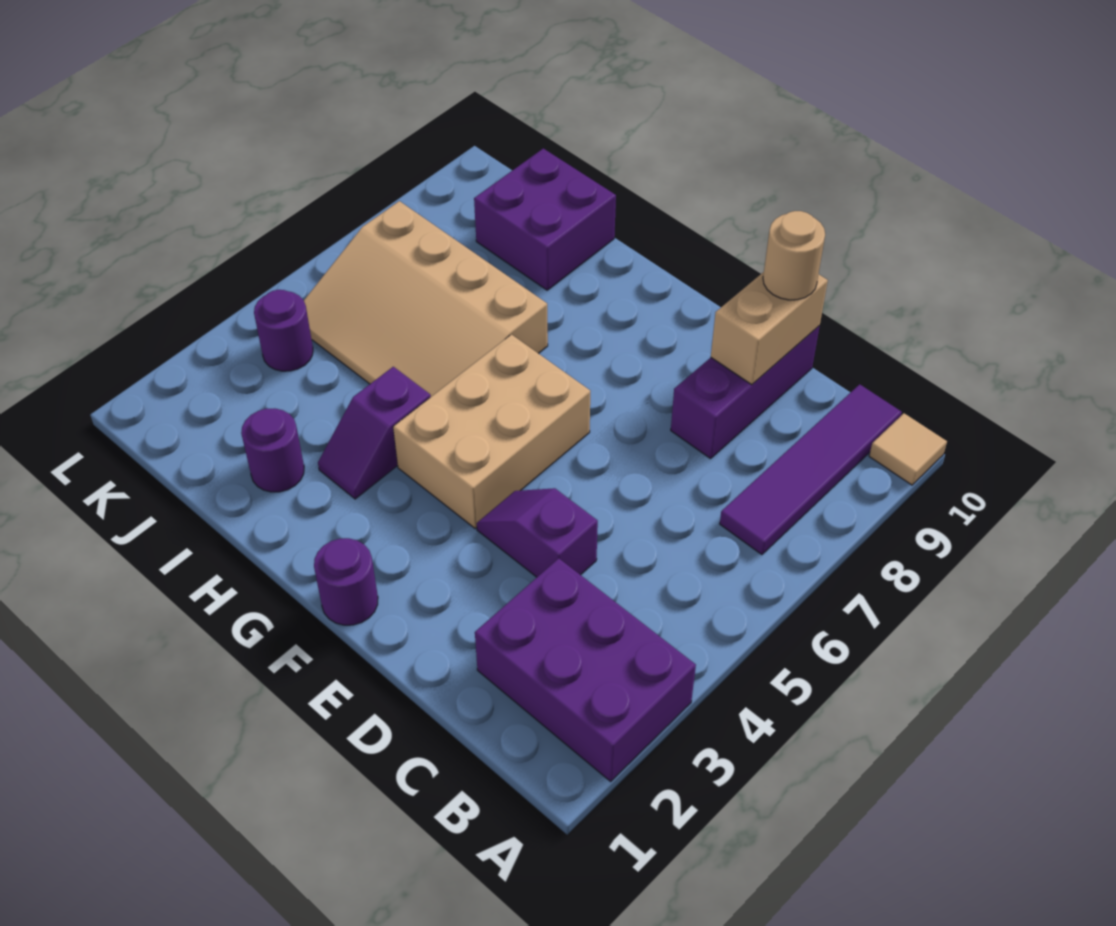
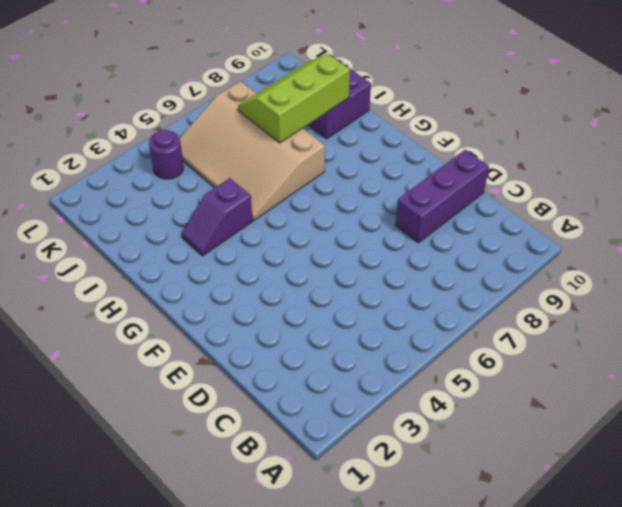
lime slope I7:J9 level 2 top I -> none
none -> purple brick A2:C3 level 1
none -> tan tile A10 level 1
none -> purple tile B7:B10 level 1

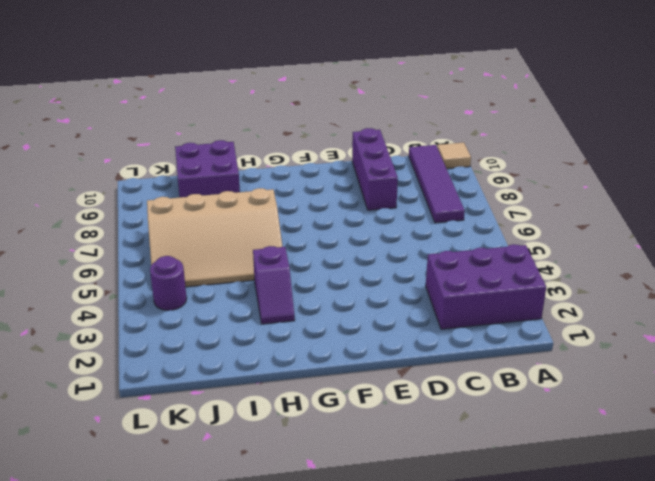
none -> purple slope D4:E4 level 1 top D
none -> purple round brick F1 level 1
none -> tan brick F4:G6 level 1

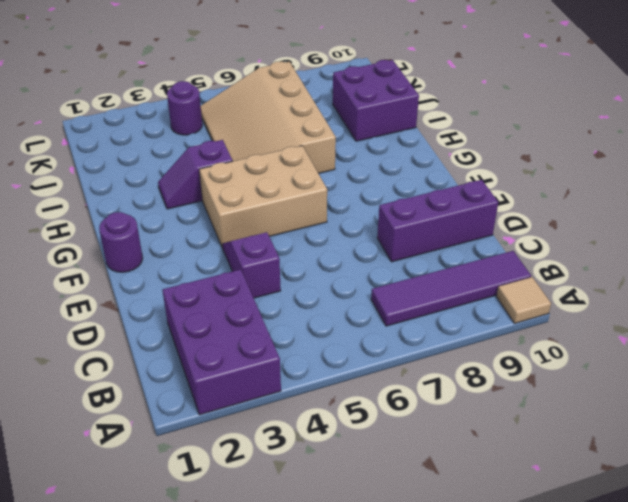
none -> purple round brick I2 level 1
none -> tan brick D9:D10 level 2
none -> tan round brick D10 level 3

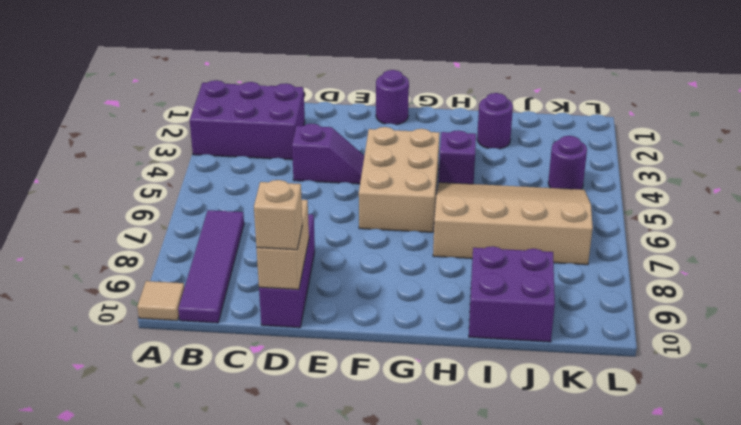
tan brick D10 level 3 -> tan round brick D10 level 3

